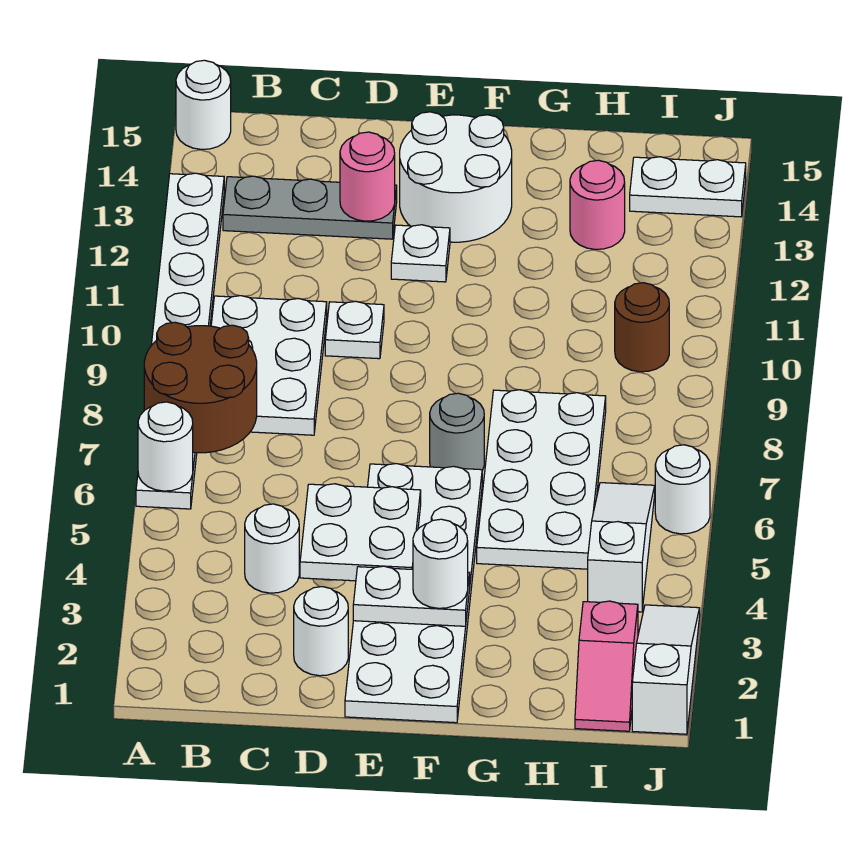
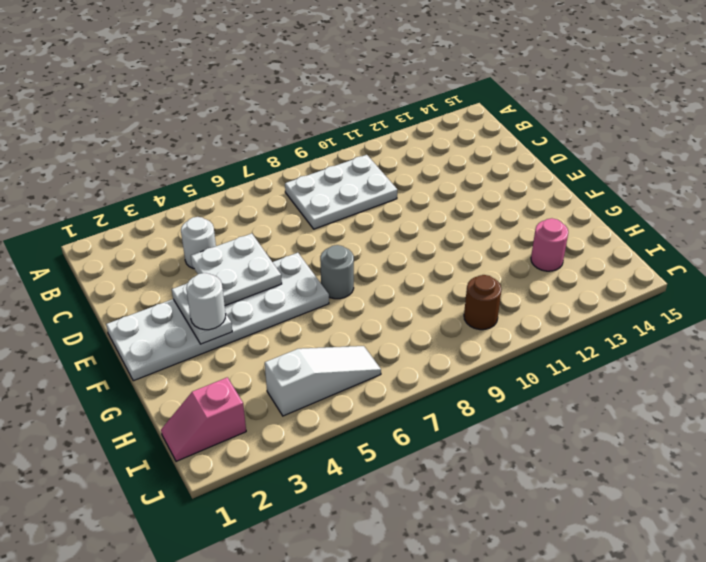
none -> white plate A6:A13 level 1
none -> white round brick A15 level 1
none -> grey plate B13:D13 level 1

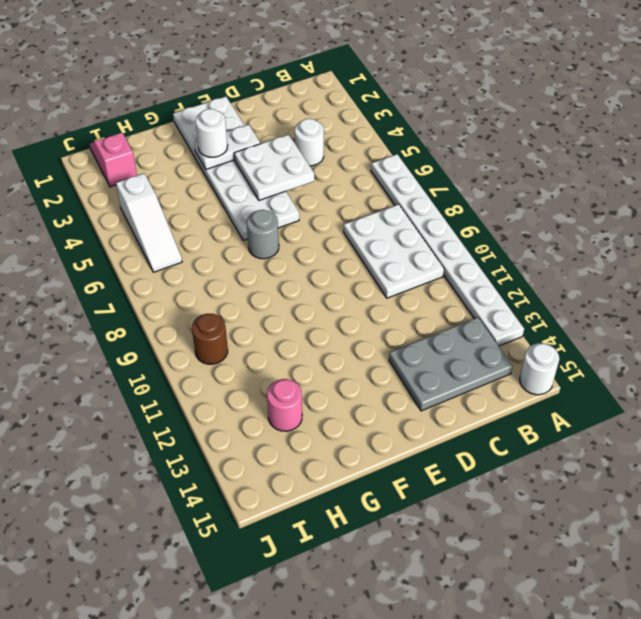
grey plate B13:D14 level 1 -> grey plate B13:D13 level 1
none -> white round brick D2 level 1
none -> white plate D10 level 1
none -> white plate E12 level 1

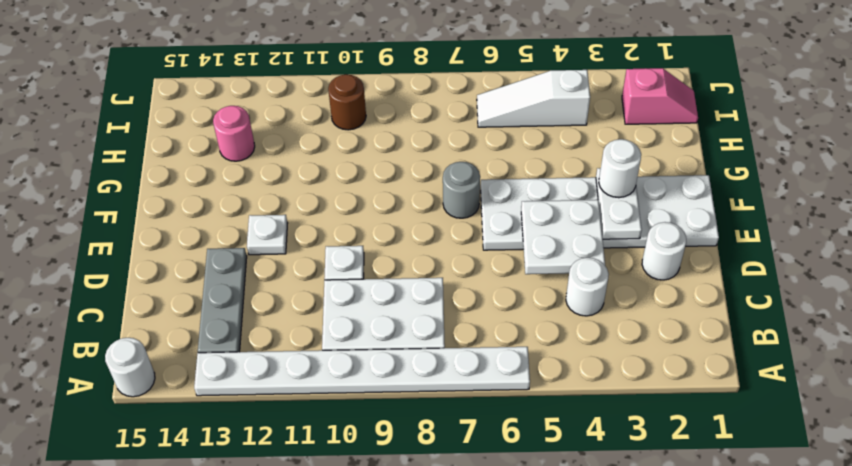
none -> white round brick E13:F14 level 1
none -> white plate G5:H8 level 1
none -> white plate I14:J14 level 1

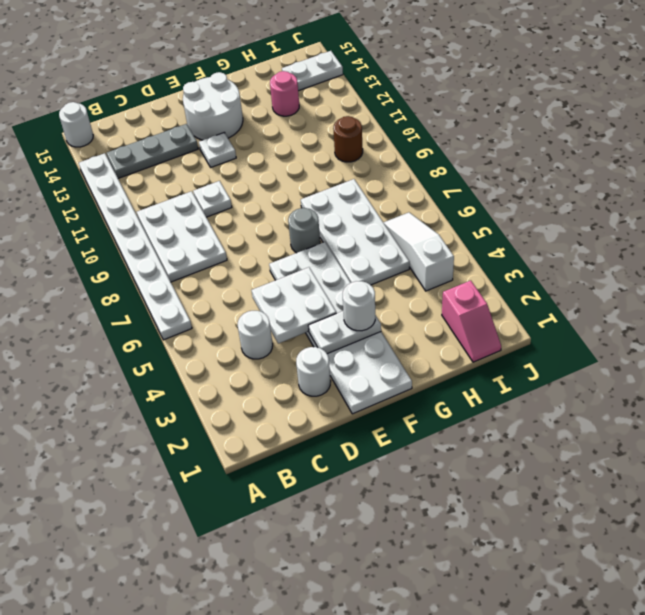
none -> white slope J1:J3 level 1 top 1
none -> white round brick J6 level 1
none -> white round brick A6 level 2

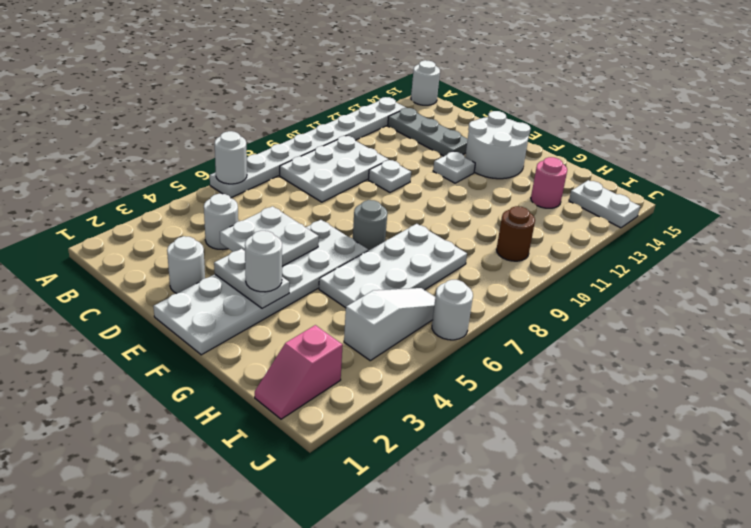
none -> white slope J1:J3 level 1 top 1
none -> brown round brick A7:B8 level 2
none -> pink round brick D13 level 2

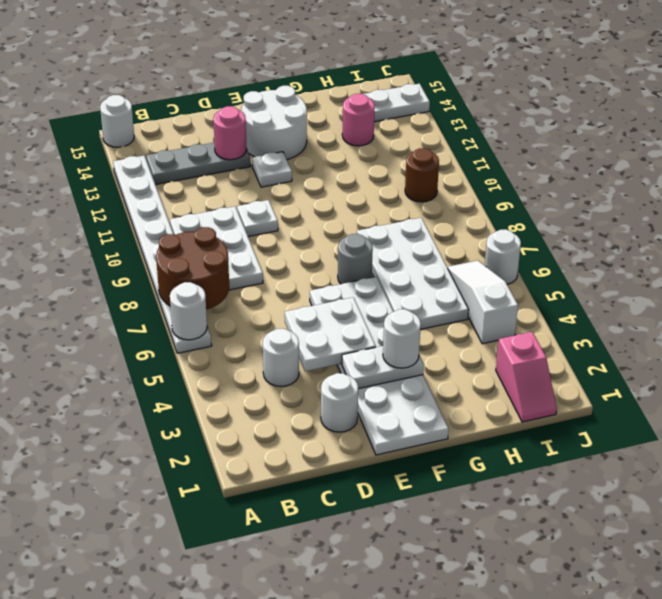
none -> white slope J1:J3 level 1 top 1

